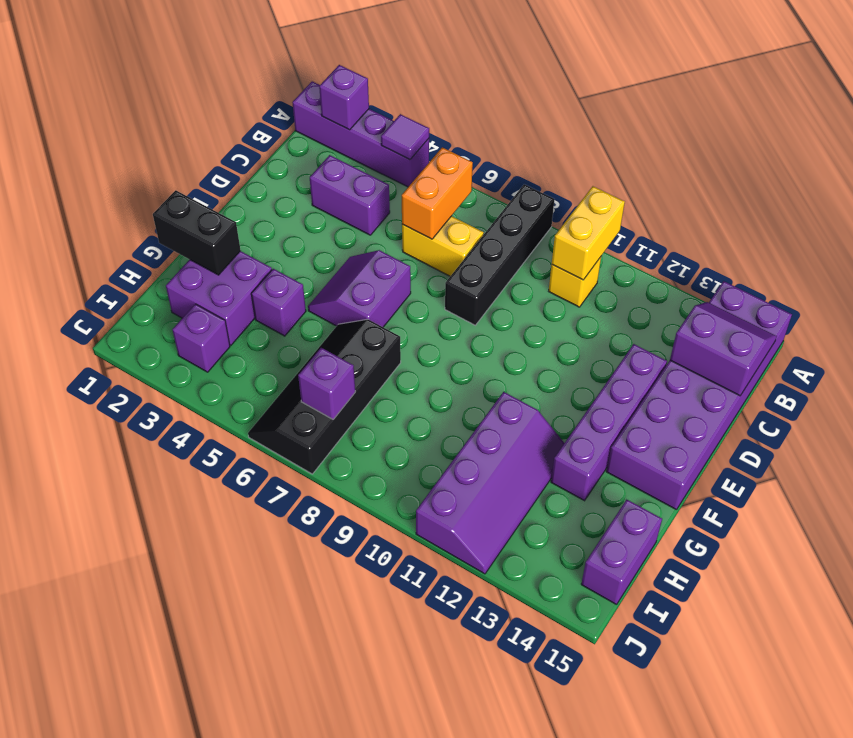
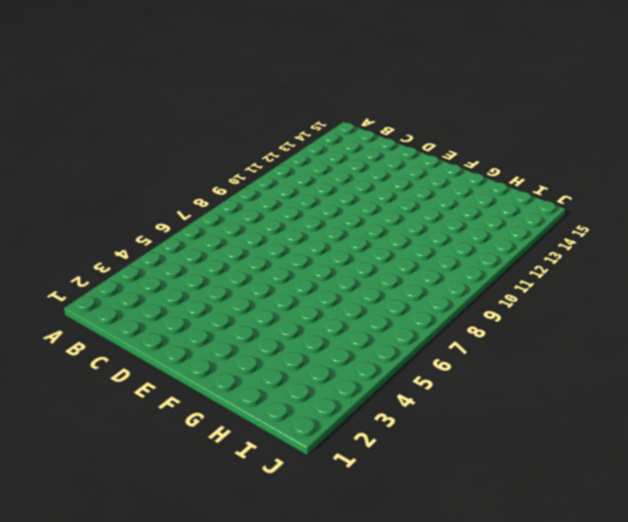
none -> purple brick A1:A4 level 1
none -> black brick A8:D8 level 1
none -> purple brick A14:F15 level 1

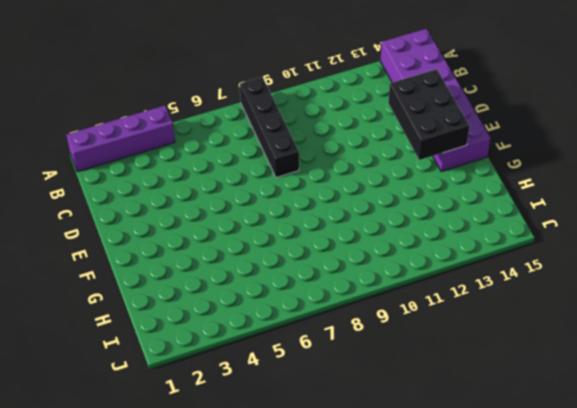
black brick D13:F14 level 2 -> none
none -> yellow brick B10 level 1
none -> purple brick C3:C4 level 1
none -> yellow brick C6:C7 level 1

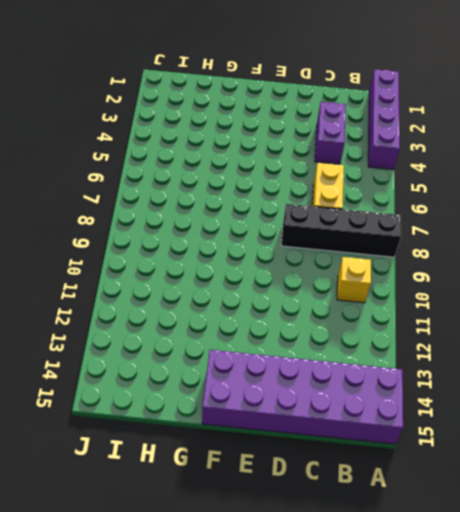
none -> purple brick D13:G13 level 1
none -> purple slope E5:F6 level 1 top 6
none -> purple brick G2:H3 level 1

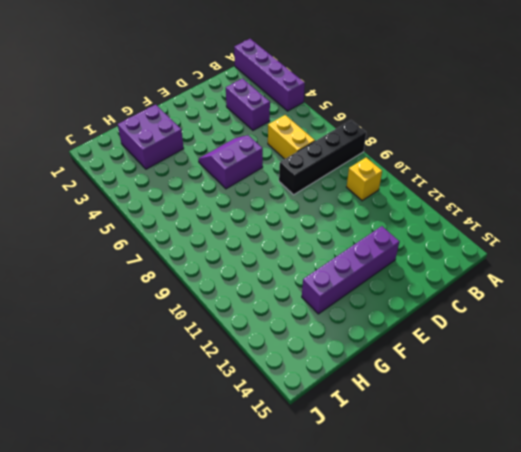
none -> purple brick A14:F15 level 1
none -> purple brick G4 level 1
none -> black slope G6:J7 level 1 top 7

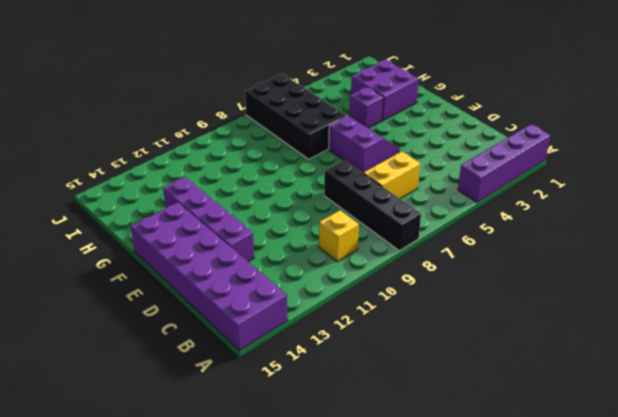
black brick G6:J7 level 1 -> black slope G6:J7 level 1 top 7
none -> purple brick C3:C4 level 1
none -> purple slope G11:J12 level 1 top 11
none -> purple brick H15:I15 level 1

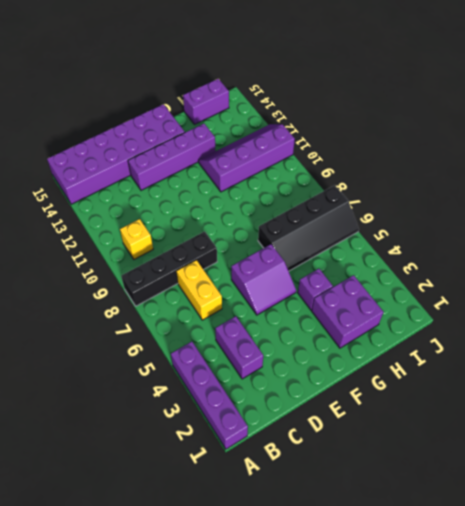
none -> purple brick I3 level 1
none -> purple brick A2 level 2
none -> purple tile A4 level 2

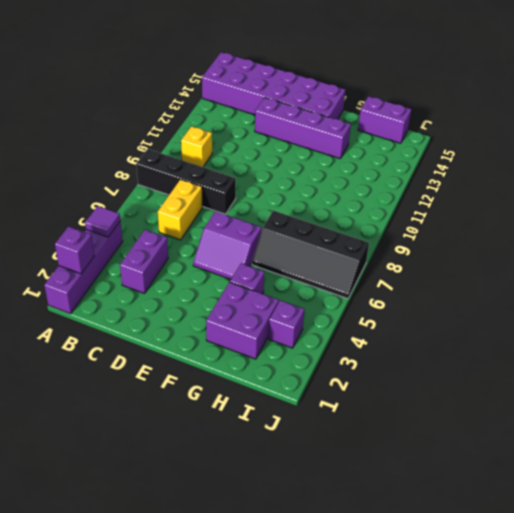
none -> purple slope G11:J12 level 1 top 11
none -> yellow brick A10:B10 level 2
none -> orange brick B6:C6 level 2

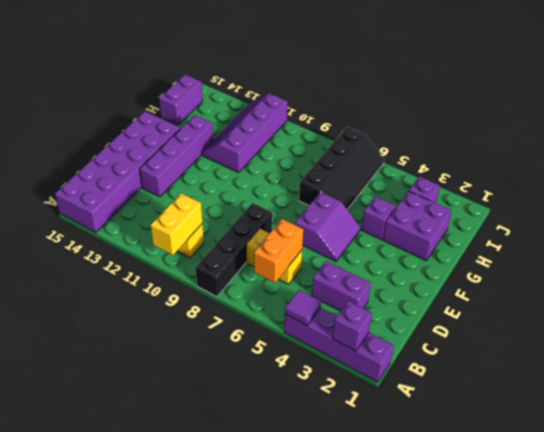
none -> purple slope B14:C15 level 2 top C
none -> black brick G1:G2 level 2
none -> purple brick I7 level 2

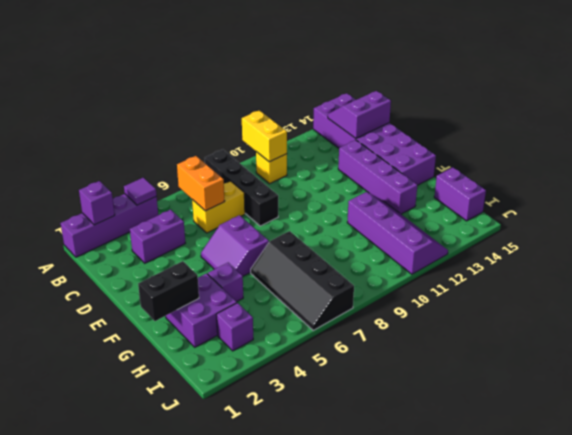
none -> purple brick I7 level 2

